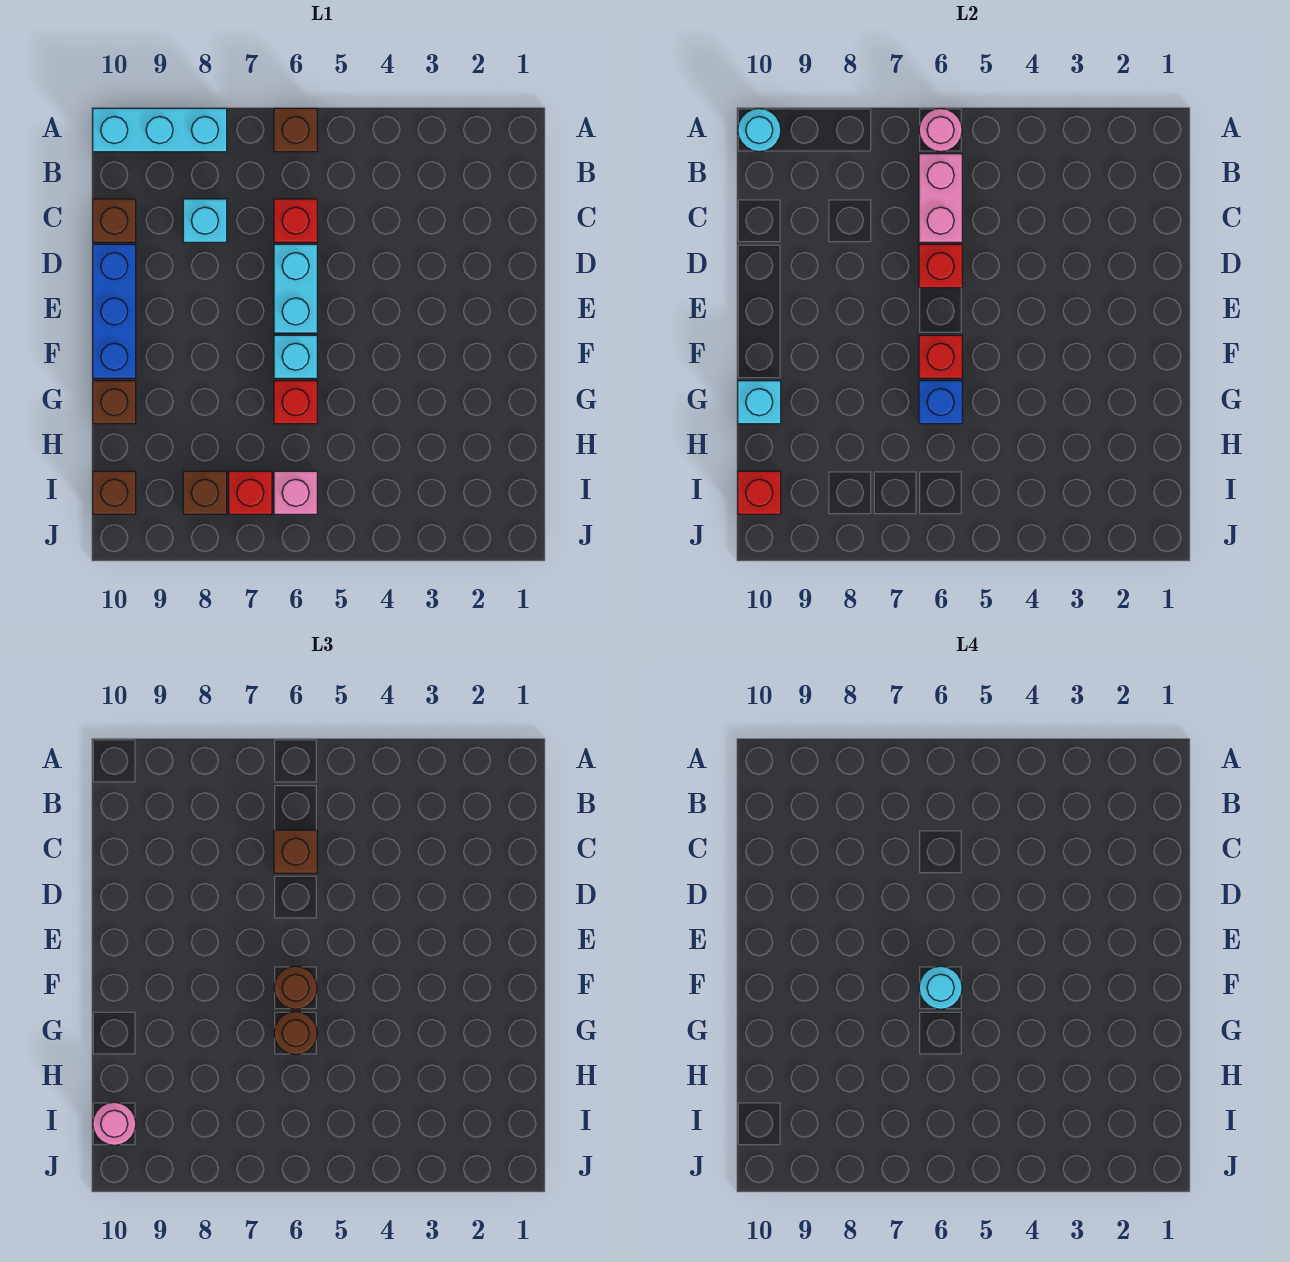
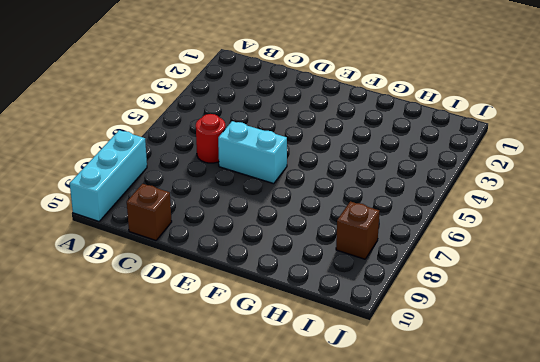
red round brick C6 level 1 -> red brick C6 level 1
none -> brown brick A6 level 1
none -> cyan brick C8 level 1
none -> blue brick D10:F10 level 1

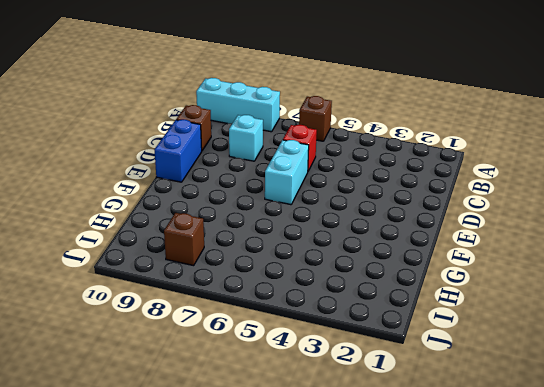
blue brick D10:E10 level 1 -> blue brick D10:F10 level 1
none -> cyan brick F6 level 1
none -> red brick G6 level 1
none -> brown brick G10 level 1

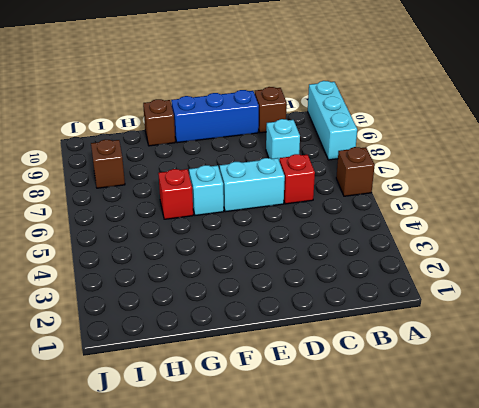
none -> pink brick I6 level 1
none -> red brick I7 level 1
none -> brown brick I10 level 1

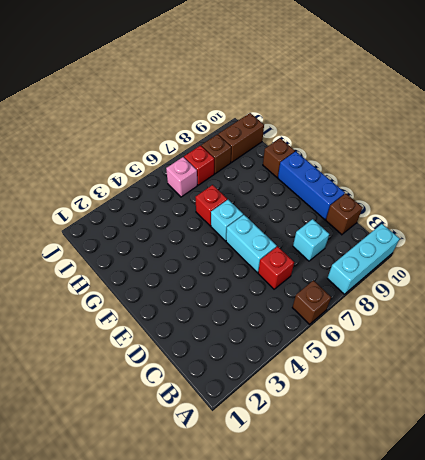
brown brick I9:I10 level 1 -> brown brick I10 level 1
none -> pink round brick A6 level 2
none -> cyan round brick A10 level 2
none -> pink brick B6:C6 level 2

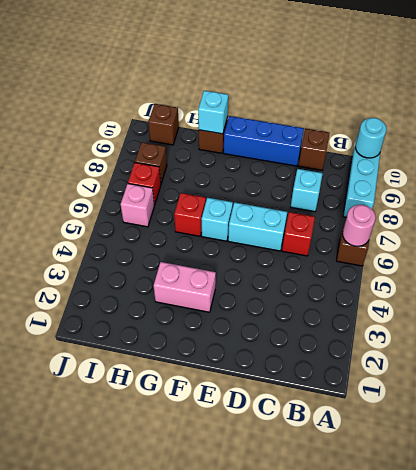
pink brick F3:G3 level 1 -> pink brick B6:C6 level 2
none -> red brick D6 level 2
none -> red brick F6 level 2
none -> blue brick G6 level 2

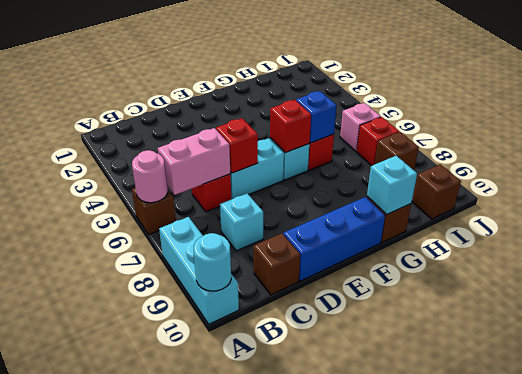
none -> red brick I10 level 2
none -> brown brick C6 level 3
none -> brown round brick F6 level 3

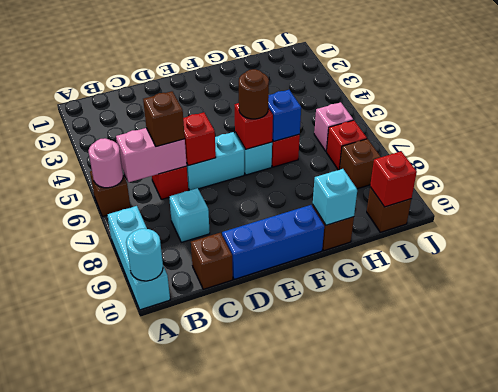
none -> brown round brick G6 level 3
none -> pink round brick I10 level 3
none -> cyan round brick F6 level 4

